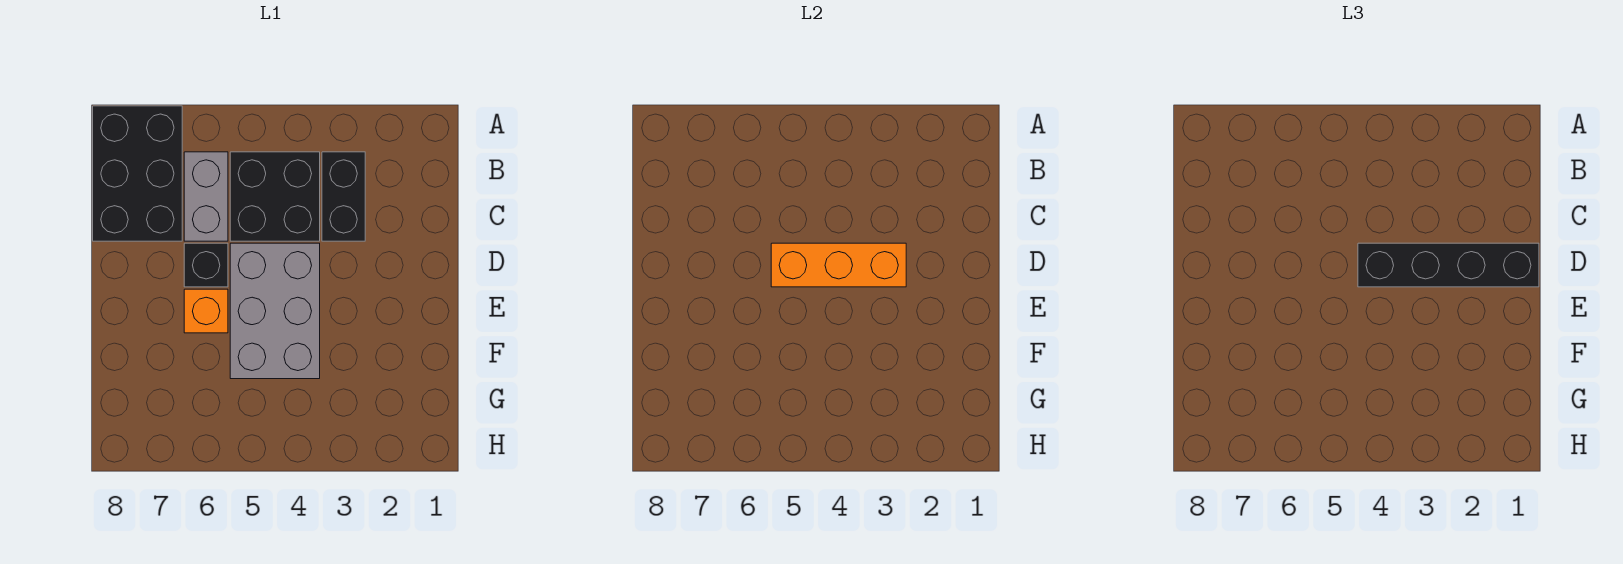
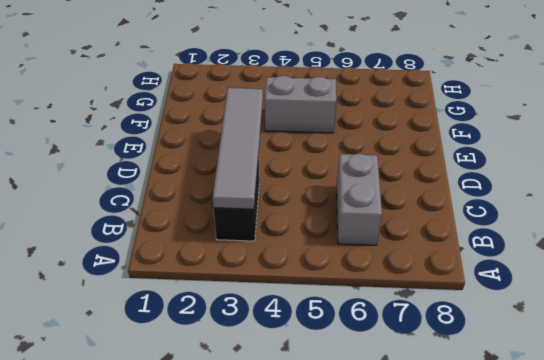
grey tile B3:E3 level 2 -> orange brick D3:D5 level 2
grey brick F4:F5 level 1 -> grey brick D4:F5 level 1
none -> black brick A7:C8 level 1
none -> black brick B4:C5 level 1

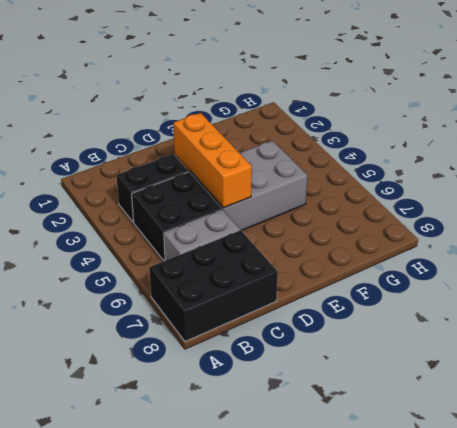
none -> black brick D6 level 1
none -> orange brick E6 level 1

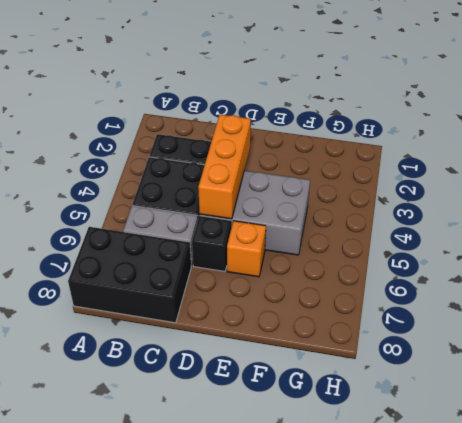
none -> black brick D1:D4 level 3

